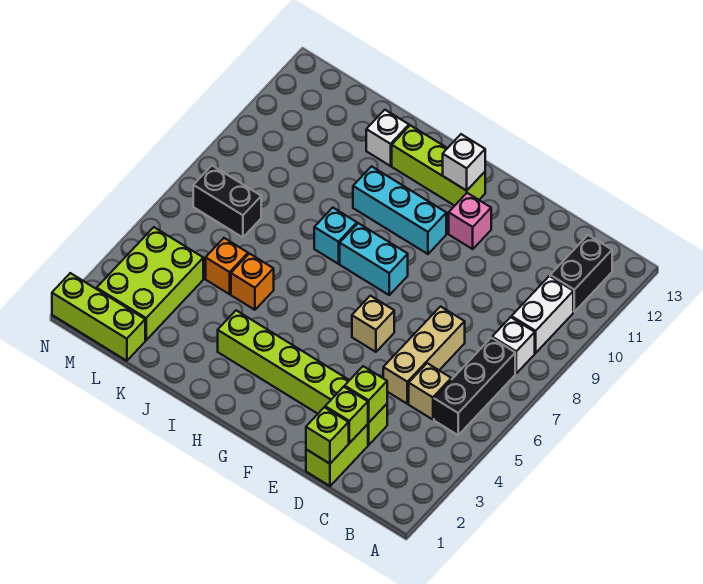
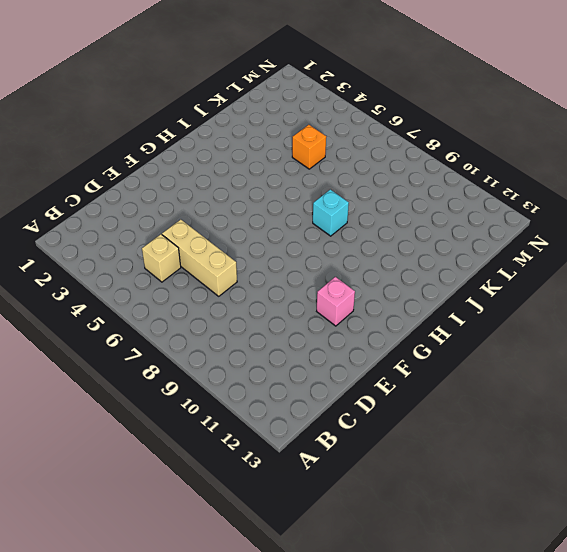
none -> black brick B5:B7 level 1
none -> white brick B8 level 1
none -> white brick B9:B10 level 1

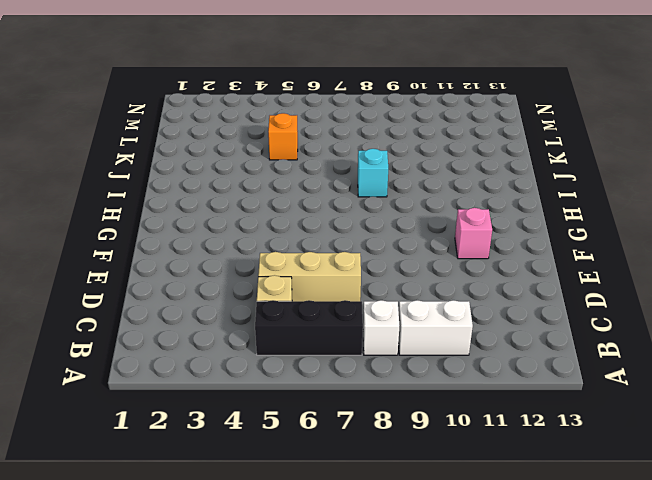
none -> black brick B11:B12 level 1
none -> lime brick D1:D2 level 1
none -> lime brick D3:I3 level 1

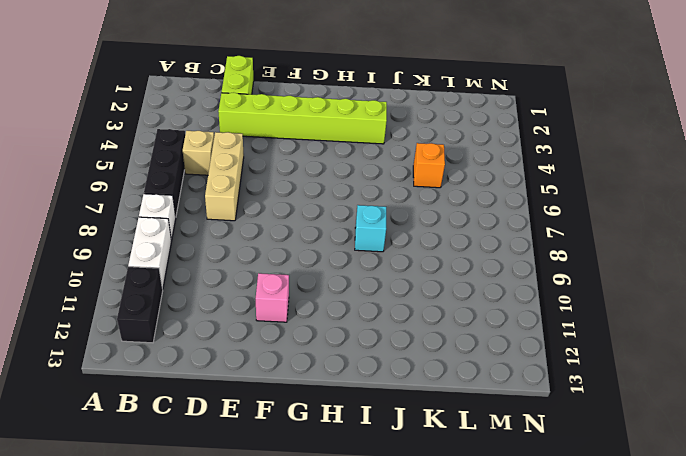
none -> tan brick F6 level 1
none -> cyan brick G8:H8 level 1
none -> cyan brick G10:I10 level 1

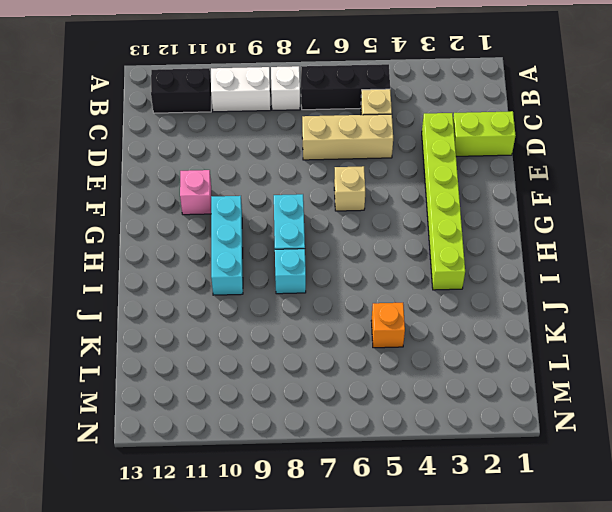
none -> lime brick G12:I12 level 1
none -> orange brick J5 level 1
none -> white brick J12 level 1

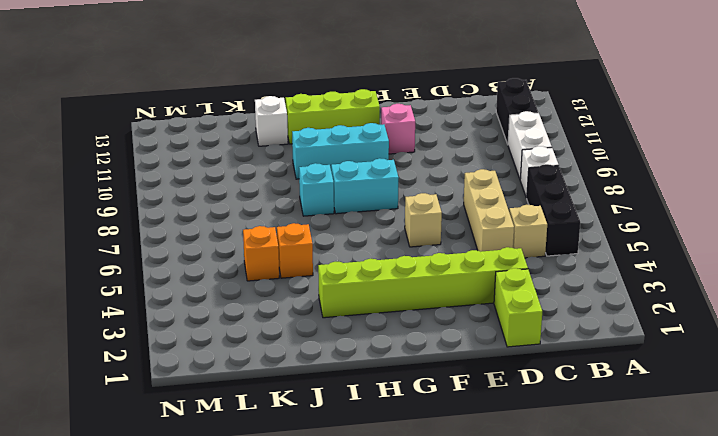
none -> lime brick L1:N1 level 1
none -> lime brick L2:M4 level 1
none -> black brick L7:M7 level 1

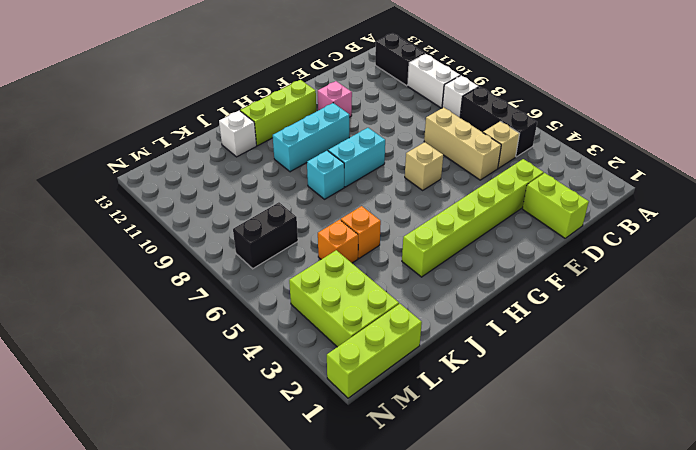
none -> lime brick D1 level 2
none -> lime brick D2 level 2
none -> lime brick D3 level 2

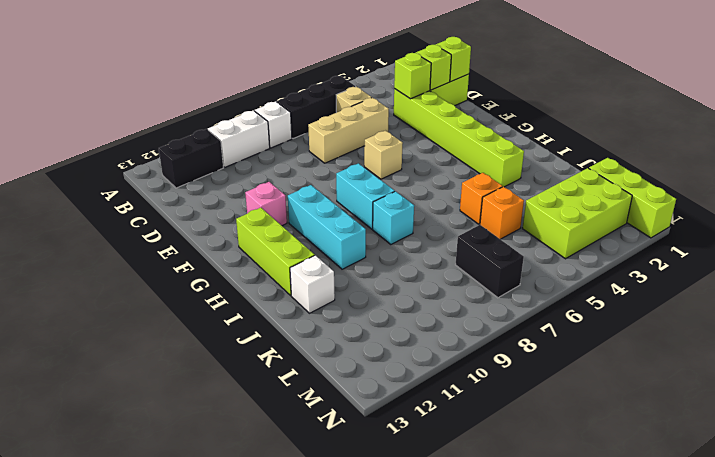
none -> white brick G12 level 2

